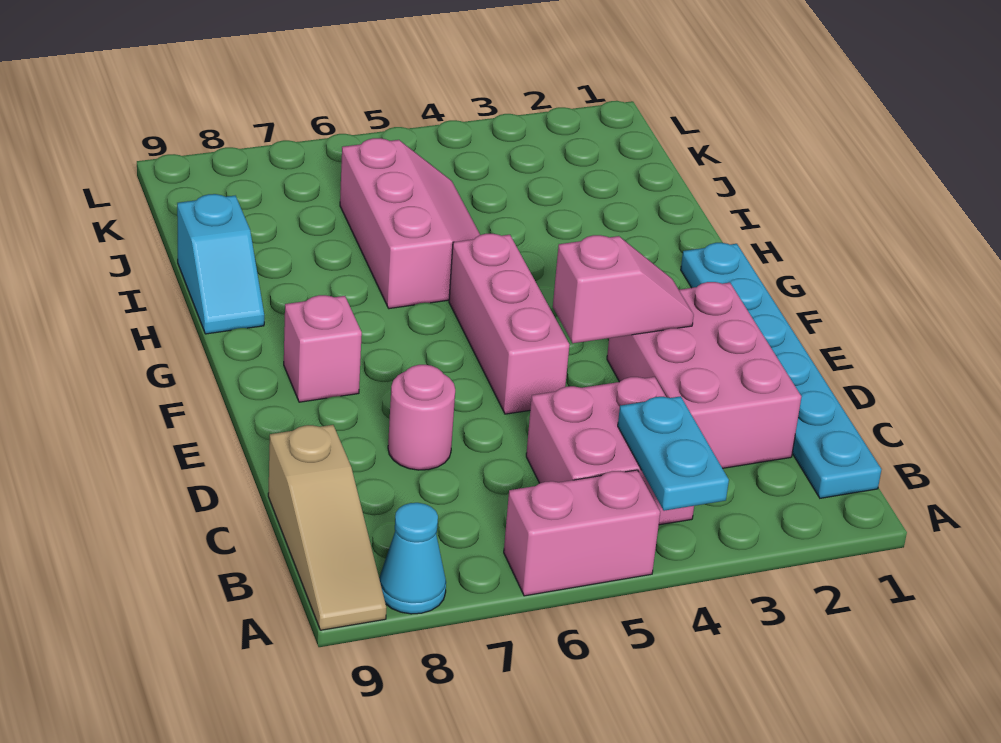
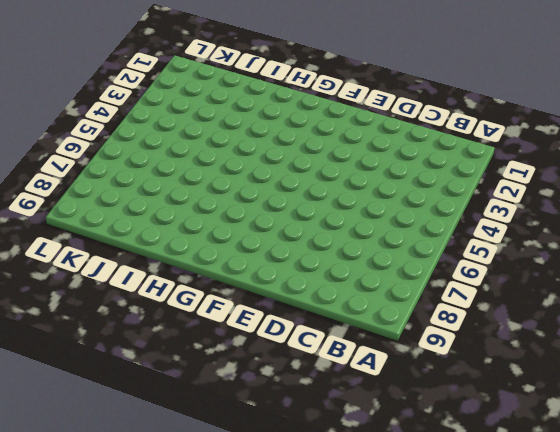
none -> pink brick A5:A6 level 1
none -> cyan cone A8 level 1
none -> tan slope A9:C9 level 1 top C

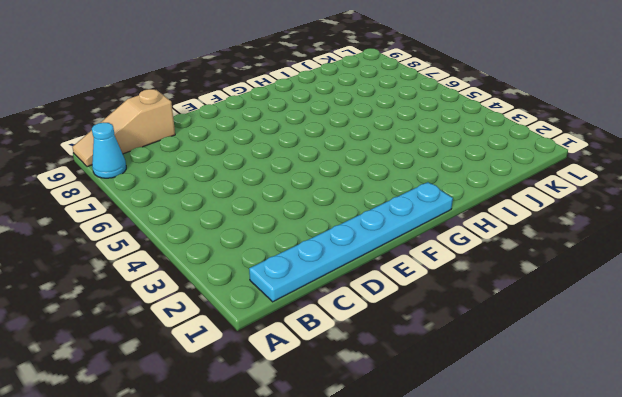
none -> pink brick A5:A6 level 1
none -> pink brick B4:C5 level 1
none -> pink brick C2:E3 level 1

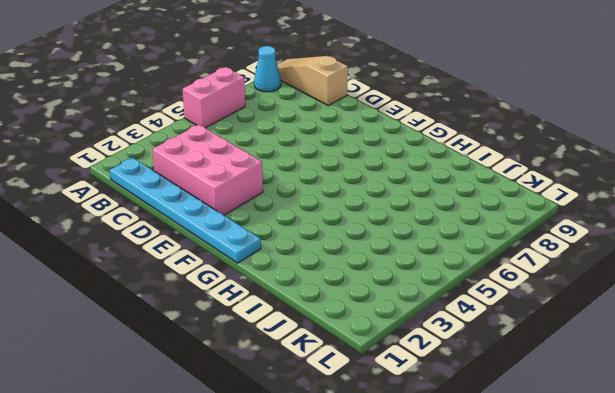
none -> pink brick B4:C5 level 1
none -> pink round brick D7 level 1
none -> pink brick E5:G5 level 1

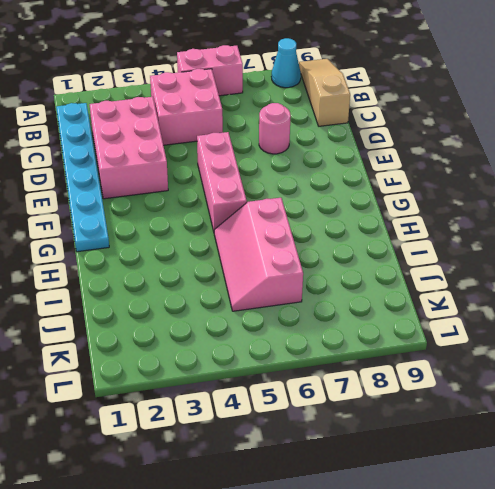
none -> pink brick F8 level 1
none -> cyan slope H9:I9 level 1 top I
none -> cyan plate A4:B4 level 2

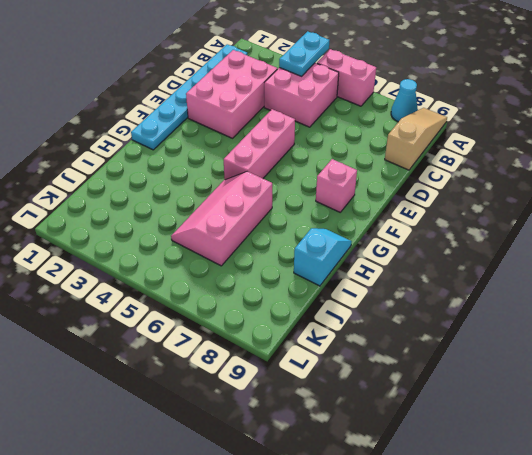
none -> pink round brick D7 level 1
none -> pink slope E3:E4 level 2 top 4

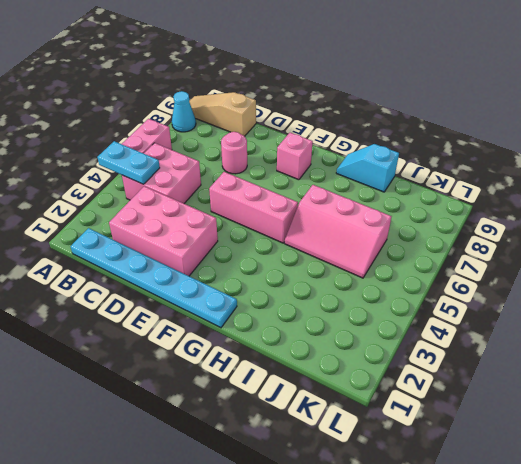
none -> pink slope E3:E4 level 2 top 4

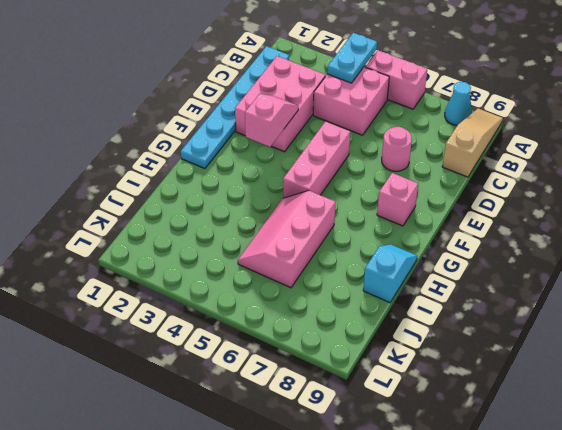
pink slope E3:F3 level 2 top F -> pink slope E3:E4 level 2 top 4

